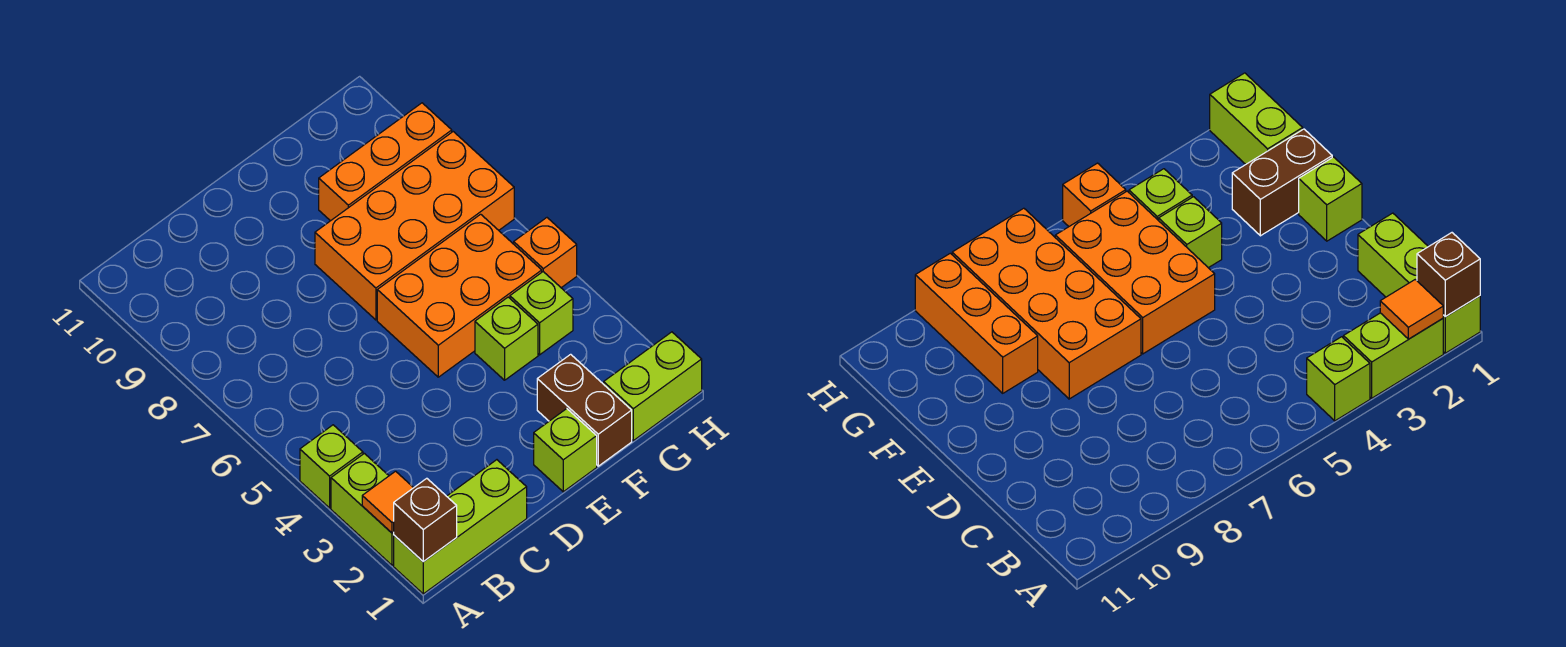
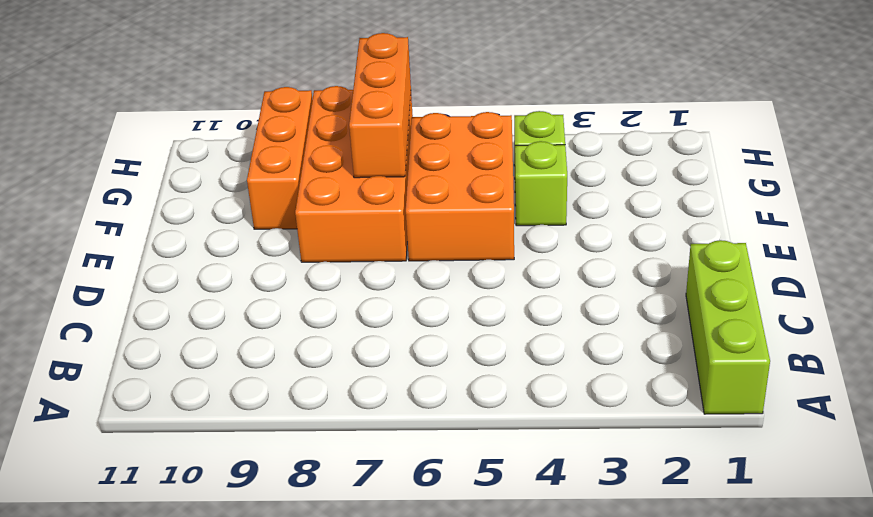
orange brick F7:H7 level 2 -> none
none -> lime brick A2:A3 level 1
none -> lime brick A4 level 1
none -> lime brick E1 level 1

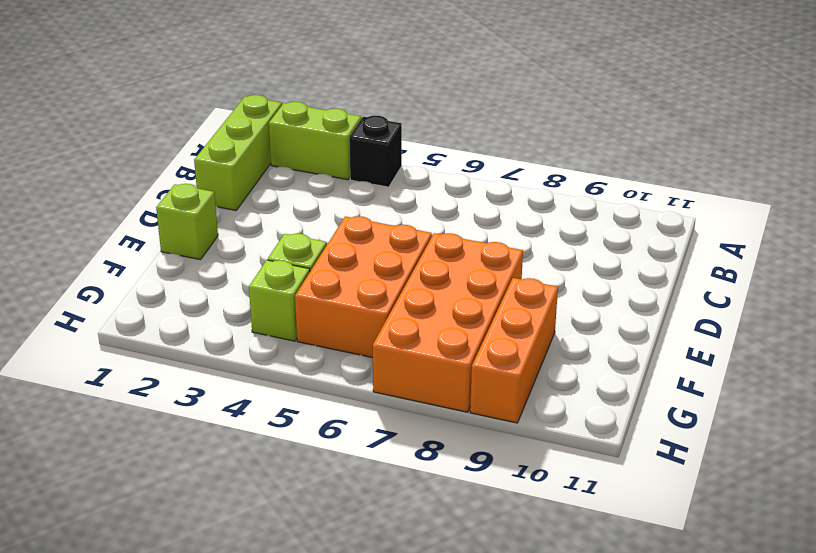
black brick A4 level 1 -> lime brick A4 level 1
none -> brown brick F1:F2 level 1
none -> lime brick G1:H1 level 1
none -> orange brick H5 level 1

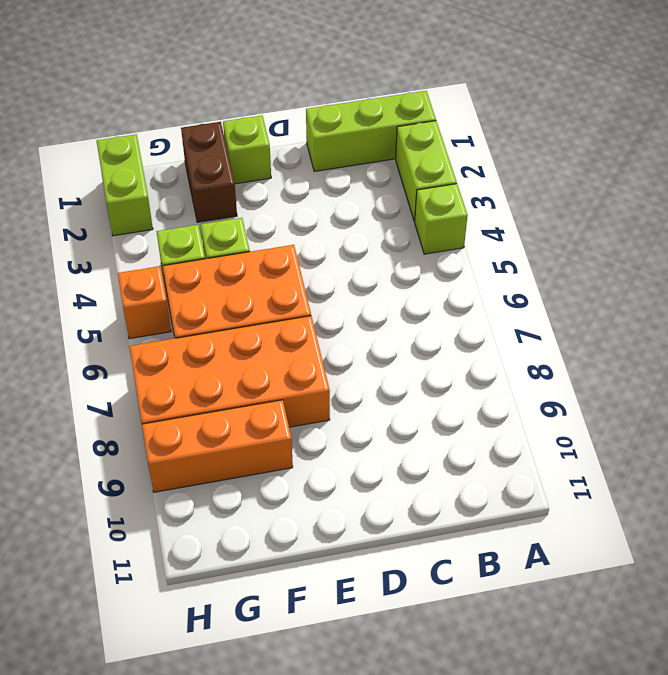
lime brick H1:H2 level 1 -> lime brick G1:H1 level 1
none -> brown brick A1 level 2
none -> orange tile A2 level 2

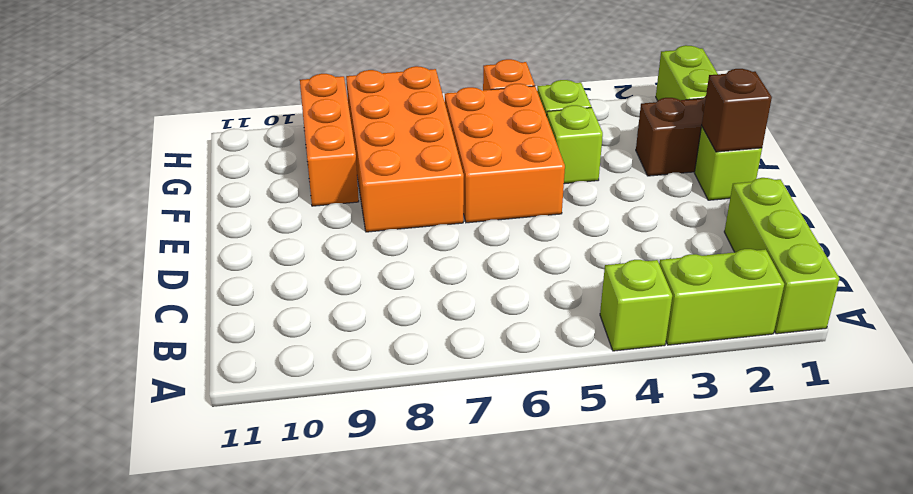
brown brick E1 level 2 -> brown brick A1 level 2
none -> orange tile A2 level 2

